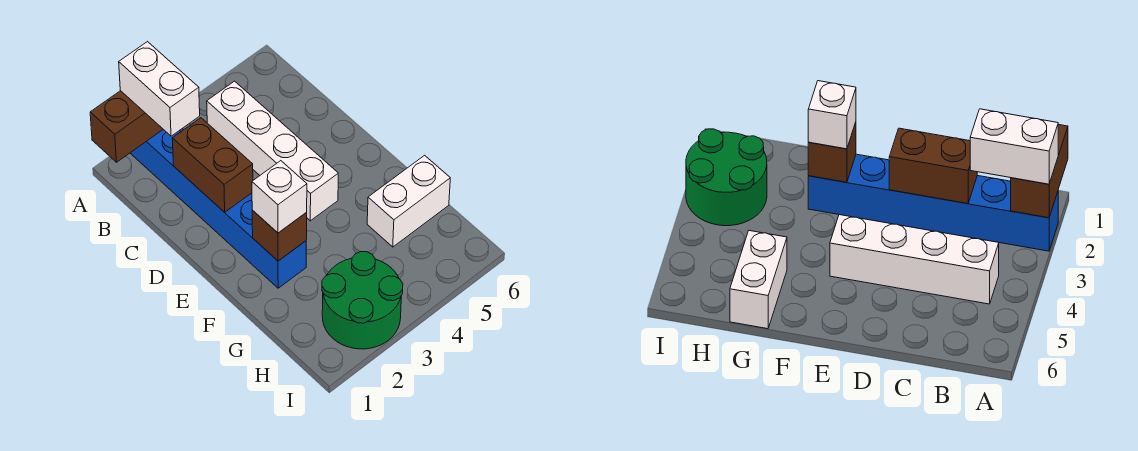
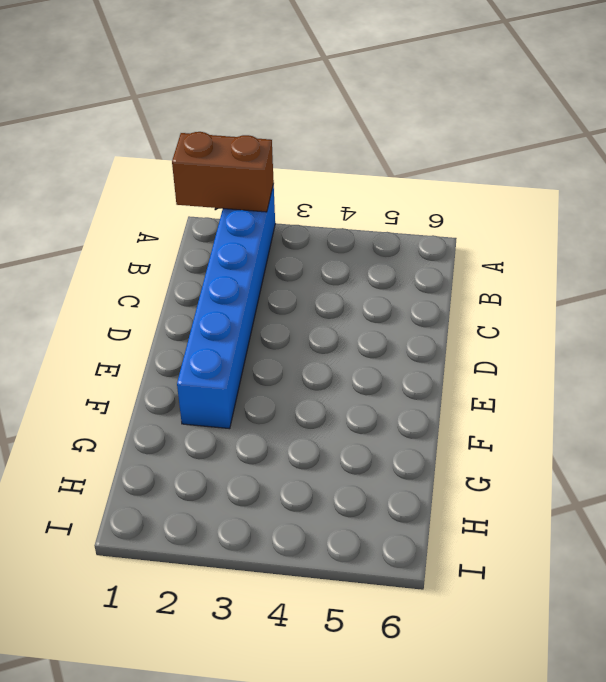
none -> white brick B4:E4 level 1
none -> white brick G5:G6 level 1

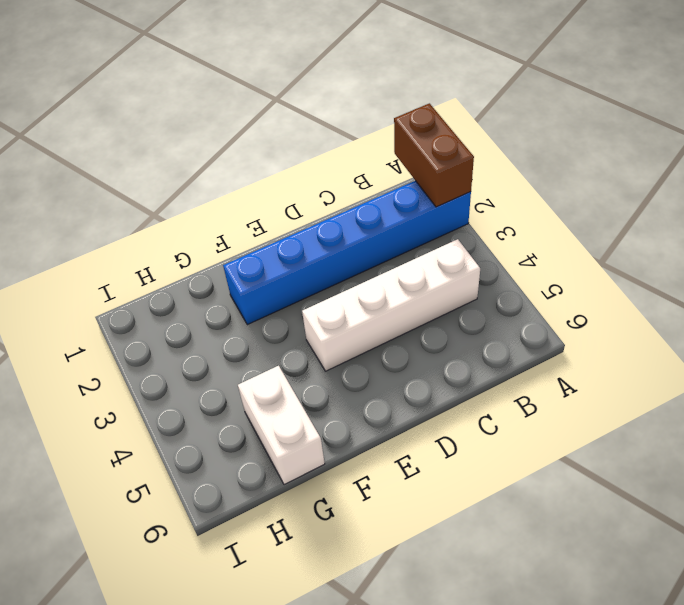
none -> green round brick H2:I3 level 1
none -> brown brick C2:D2 level 2

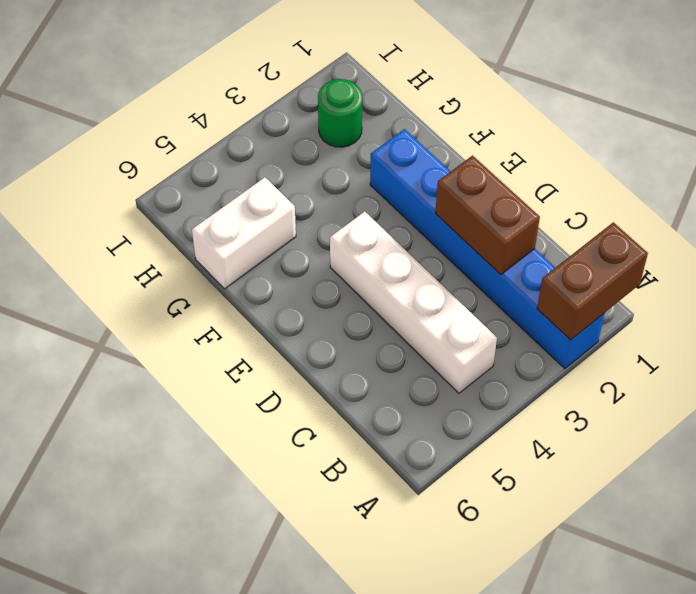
green round brick H2 level 1 -> green round brick H2:I3 level 1
none -> brown brick F2 level 2
none -> white brick A2:B2 level 3

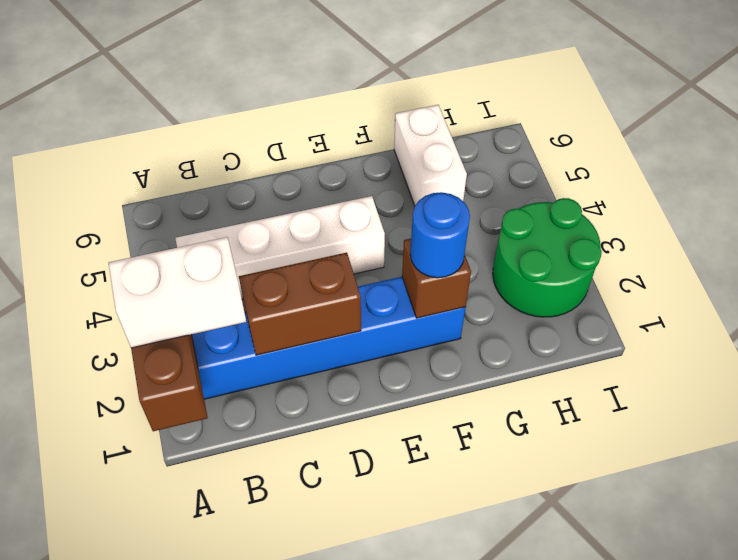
blue round brick F2 level 3 -> white brick F2 level 3

